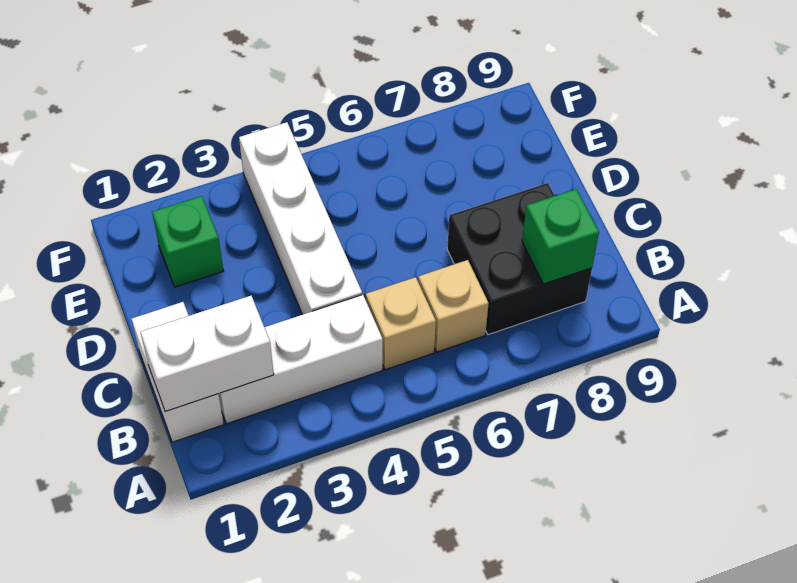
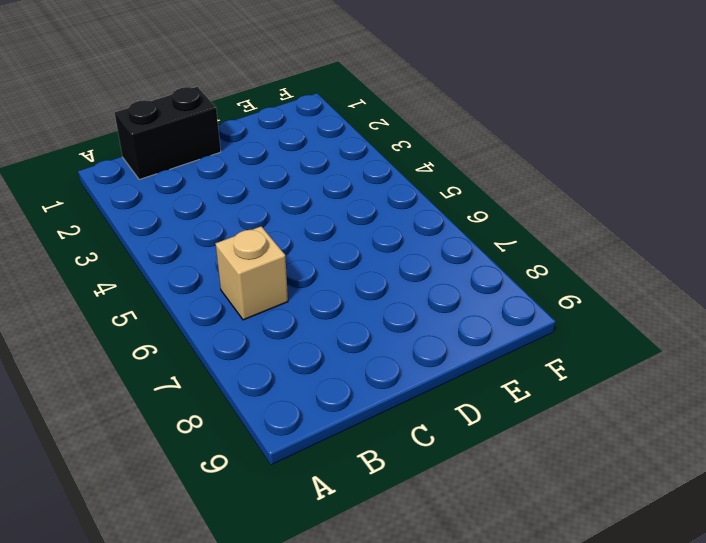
black brick B1:C1 level 1 -> white brick B1:C1 level 1
none -> white brick B2:B4 level 1
none -> tan brick B5 level 1

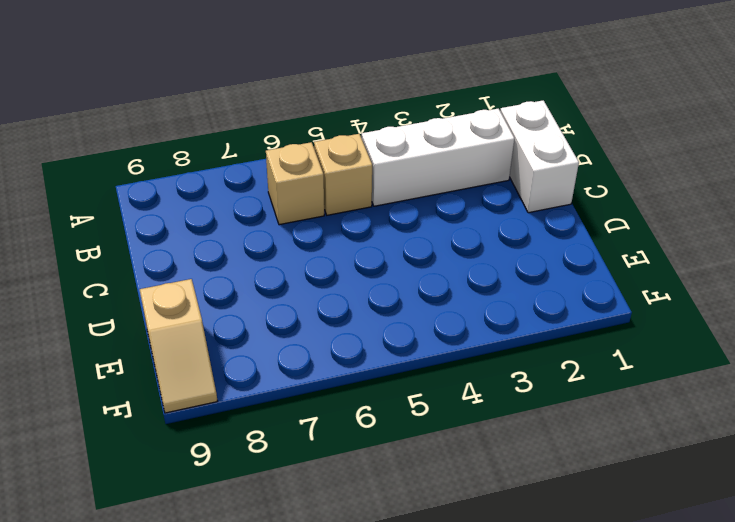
tan slope E9:F9 level 1 top E -> none
none -> black brick B7:C8 level 1
none -> white brick C4:F4 level 1

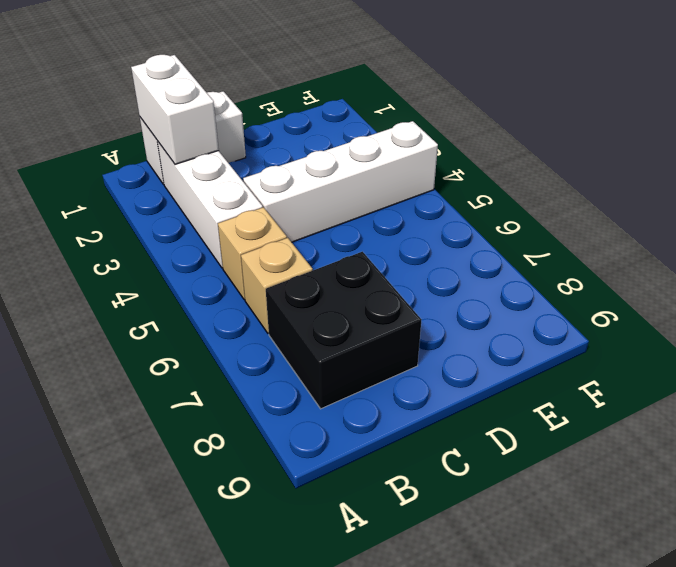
none -> green brick E2 level 1
none -> green brick B8 level 2

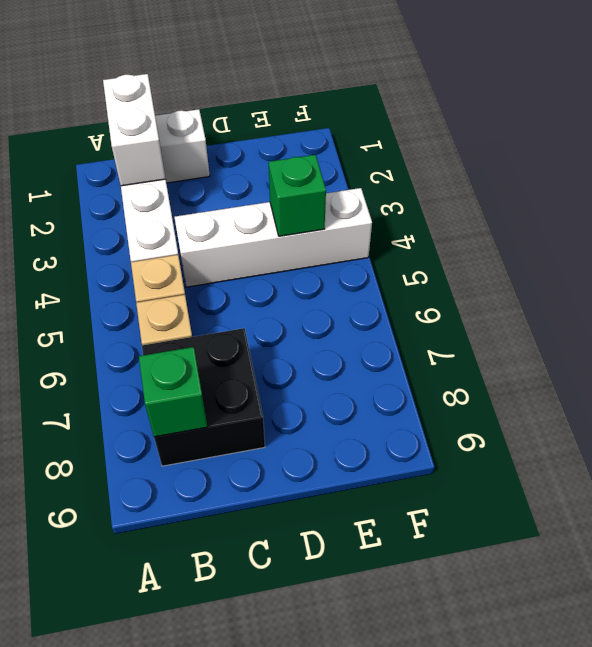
green brick E4 level 2 -> green brick E2 level 1

